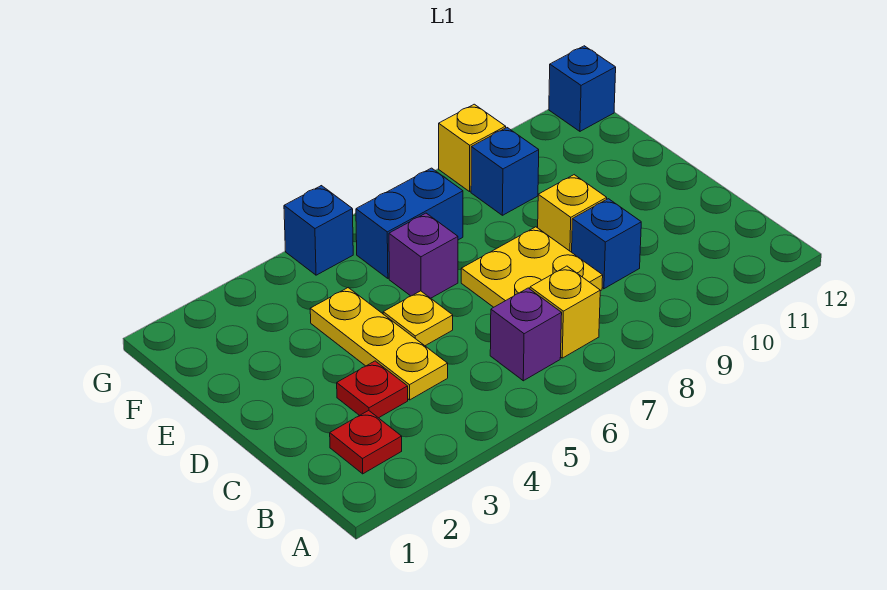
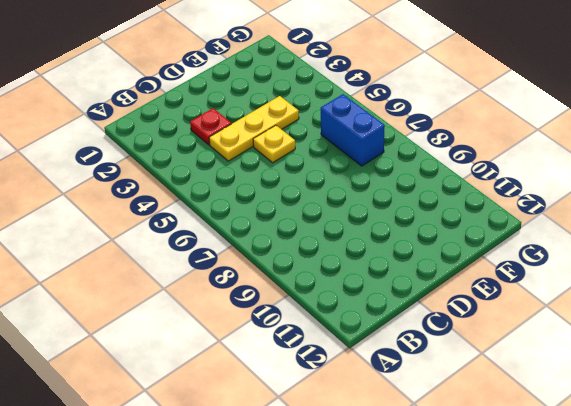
none -> red plate B2 level 1
none -> purple brick B6 level 1
none -> yellow brick B7 level 1

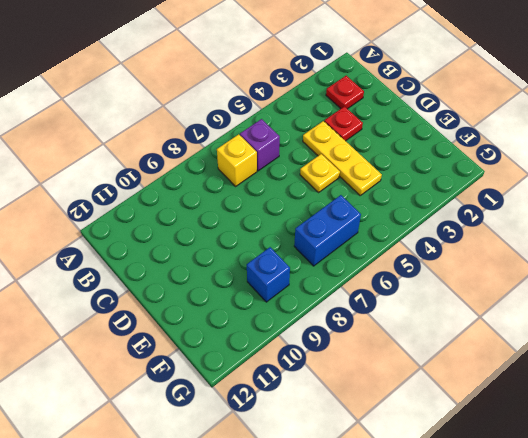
none -> yellow plate C7:D8 level 1
none -> blue brick C9 level 1
none -> yellow brick D9 level 1

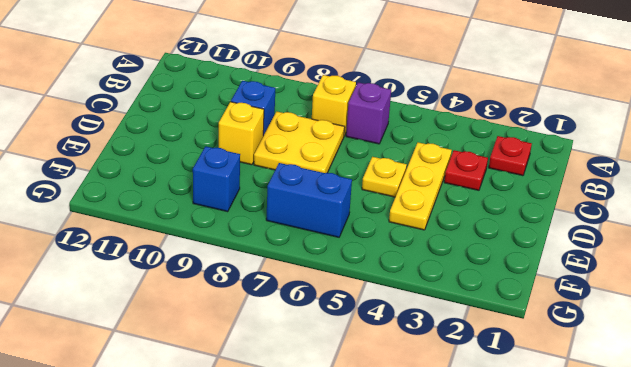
none -> purple brick E6 level 1
none -> blue brick G5 level 1
none -> yellow brick G9 level 1

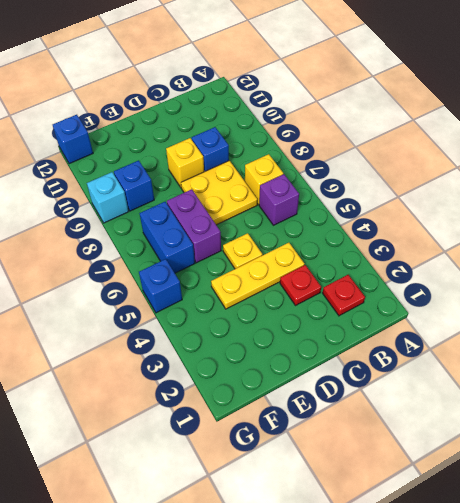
purple brick E6:E7 level 1 -> purple brick E6 level 1
cyan brick G9 level 1 -> yellow brick G9 level 1

